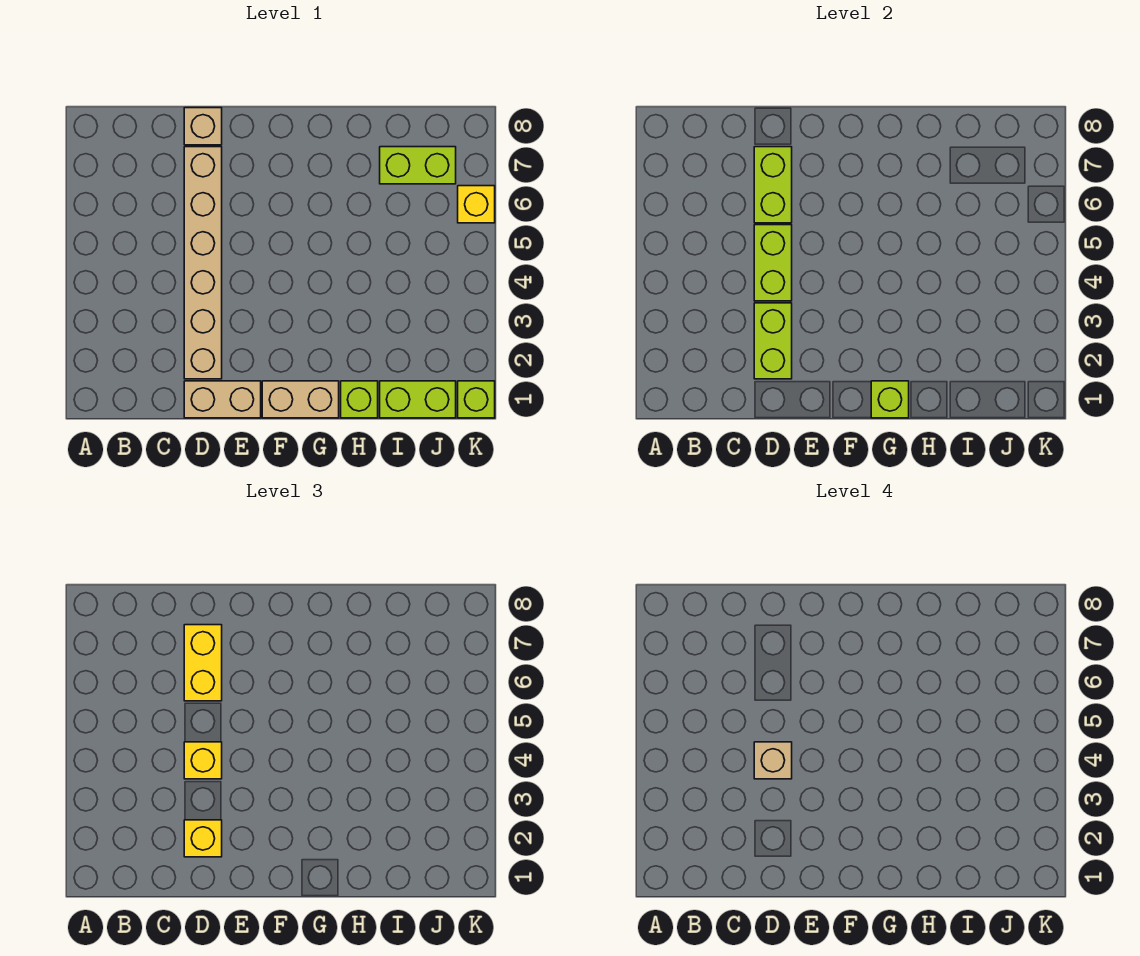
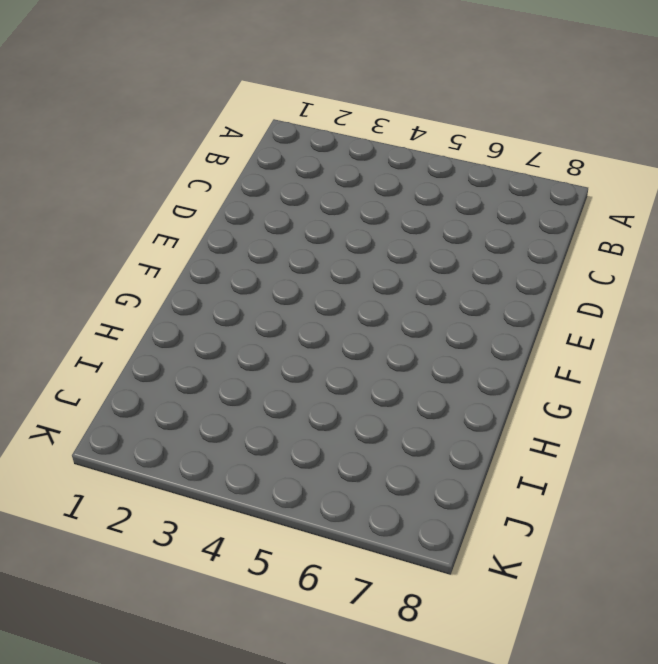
none -> tan brick D1:E1 level 1
none -> tan brick D2:D7 level 1
none -> tan brick D8 level 1

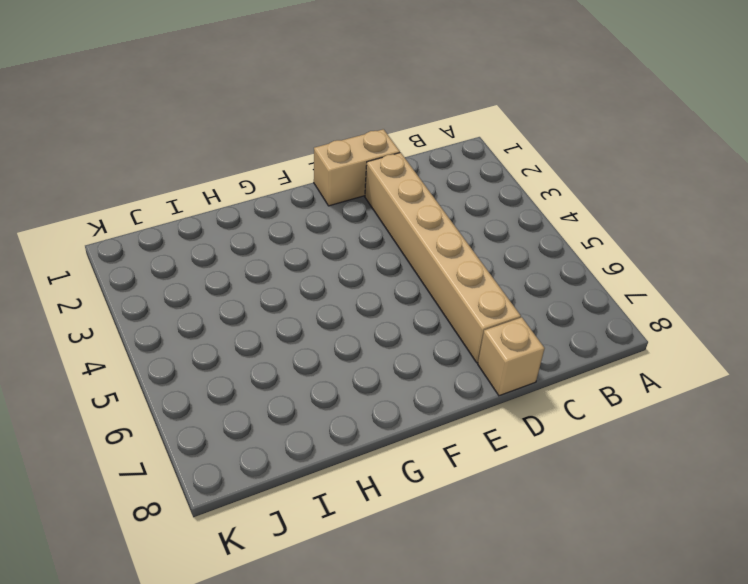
none -> tan brick F1:G1 level 1
none -> lime brick H1 level 1
none -> lime brick I1:J1 level 1

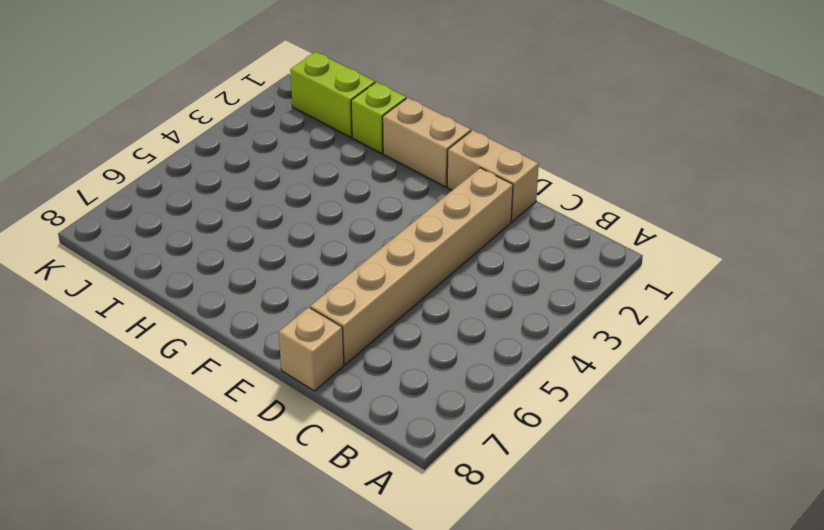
none -> lime brick I7:J7 level 1
none -> lime brick K1 level 1
none -> yellow brick K6 level 1

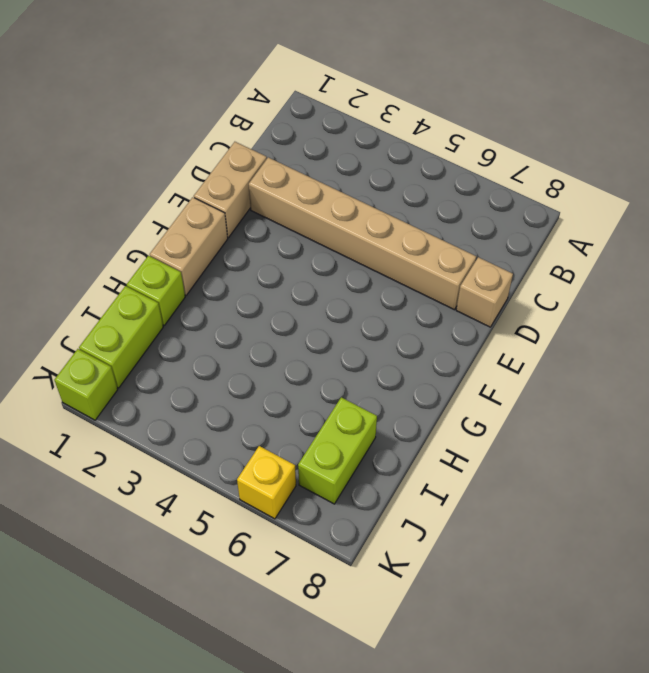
none -> lime brick D2:D3 level 2
none -> lime brick D4:D5 level 2
none -> lime brick D6:D7 level 2

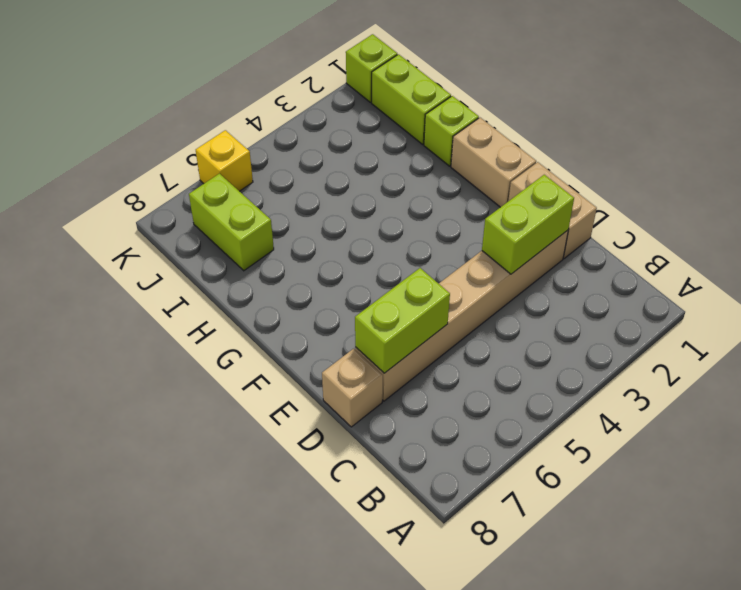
none -> lime brick D4:D5 level 2
none -> lime brick G1 level 2
none -> yellow brick D2 level 3

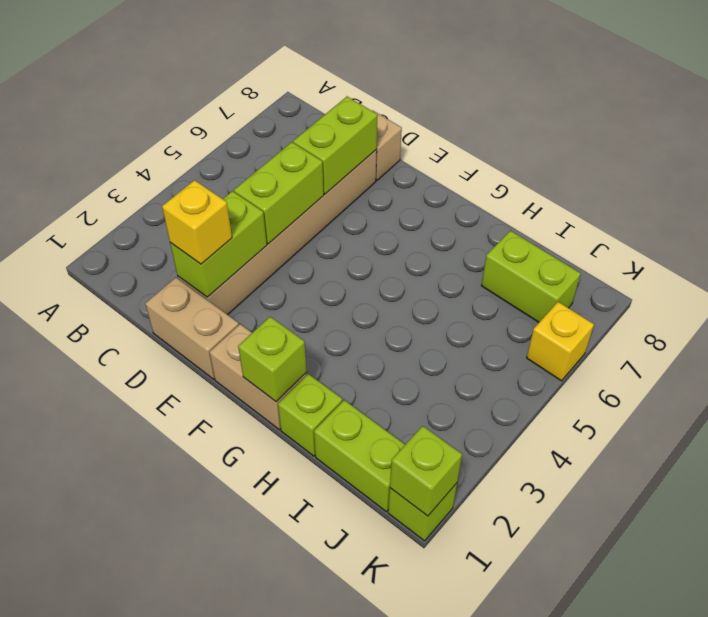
lime brick K1 level 2 -> none
none -> yellow brick D4 level 3
none -> yellow brick D6:D7 level 3
none -> tan brick D4 level 4

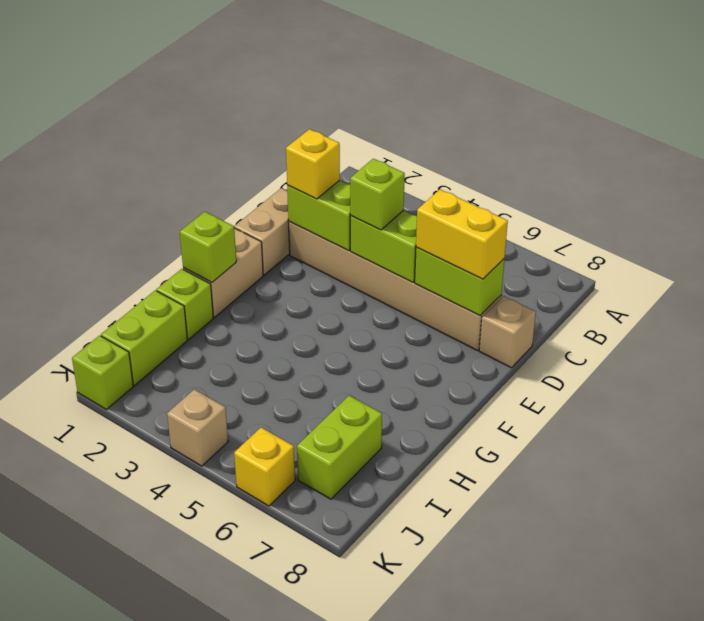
lime brick D4 level 3 -> yellow brick D4 level 3
tan brick K4 level 1 -> tan brick D4 level 4

